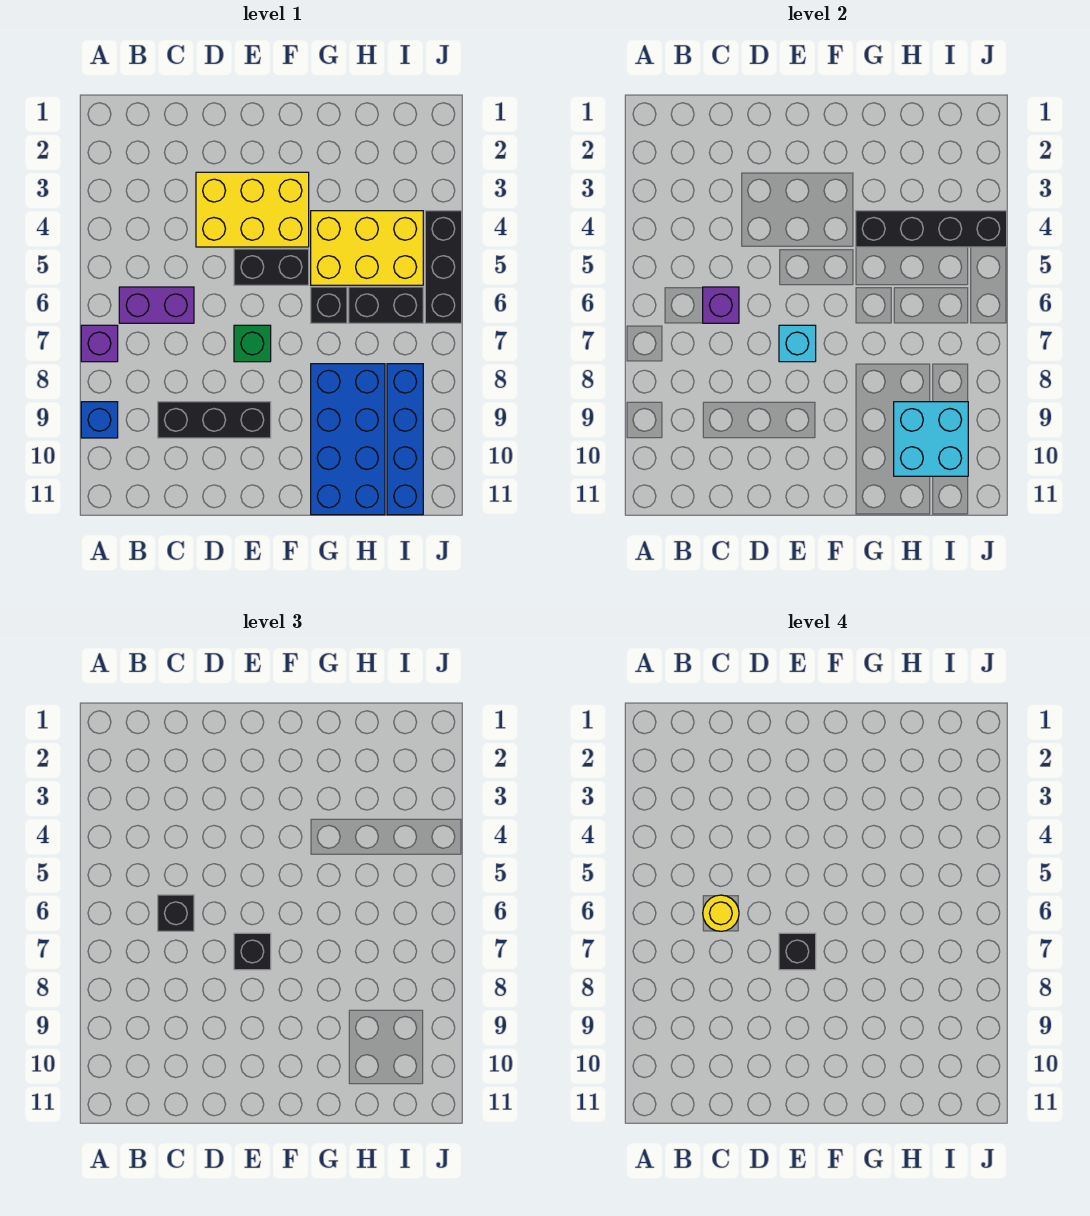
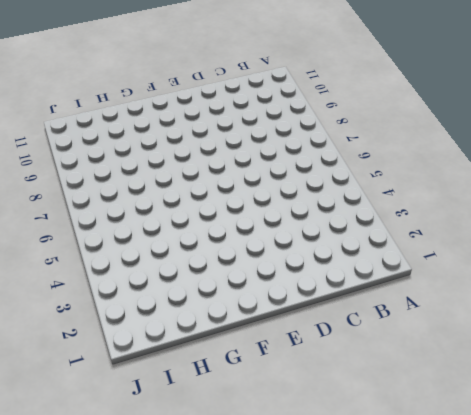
none -> purple brick A7 level 1
none -> blue brick A9 level 1
none -> purple brick B6:C6 level 1

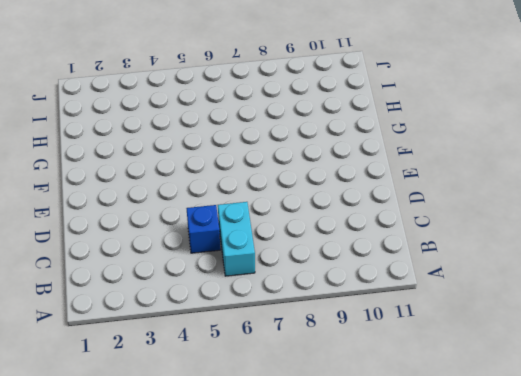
cyan brick B6:C6 level 1 -> purple brick B6:C6 level 1
blue brick C5 level 1 -> blue brick A9 level 1
none -> purple brick A7 level 1
none -> black brick C9:E9 level 1
none -> yellow brick D3:F4 level 1

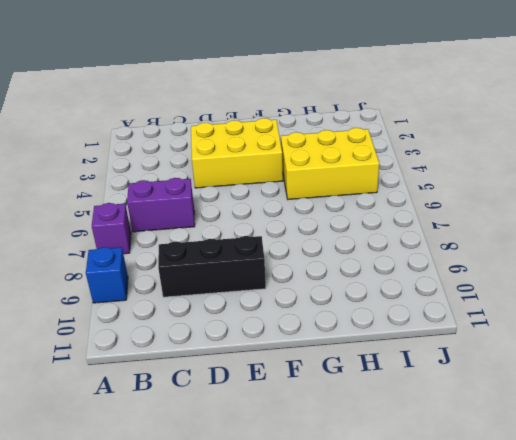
none -> black brick E5:F5 level 1
none -> green brick E7 level 1
none -> black brick G6 level 1

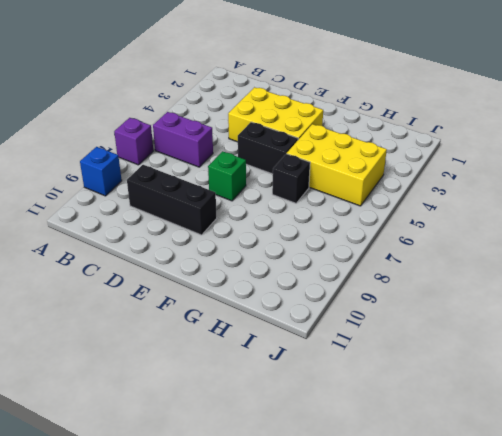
none -> blue brick G8:H11 level 1
none -> black brick H6:I6 level 1
none -> blue brick I8:I11 level 1

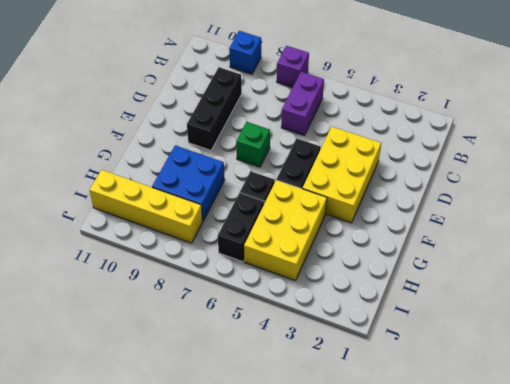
blue brick G8:H9 level 1 -> blue brick G8:H11 level 1
yellow brick I8:I11 level 1 -> blue brick I8:I11 level 1
none -> black brick J4:J6 level 1
none -> purple brick C6 level 2
none -> cyan brick E7 level 2

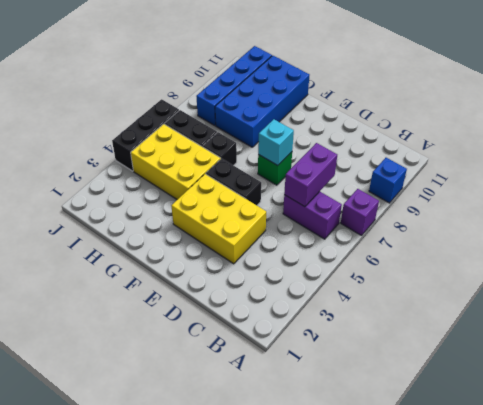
purple brick C6:C7 level 2 -> purple brick C6 level 2
none -> black brick C9:E9 level 1
none -> black brick G4:J4 level 2
none -> cyan brick H9:I10 level 2

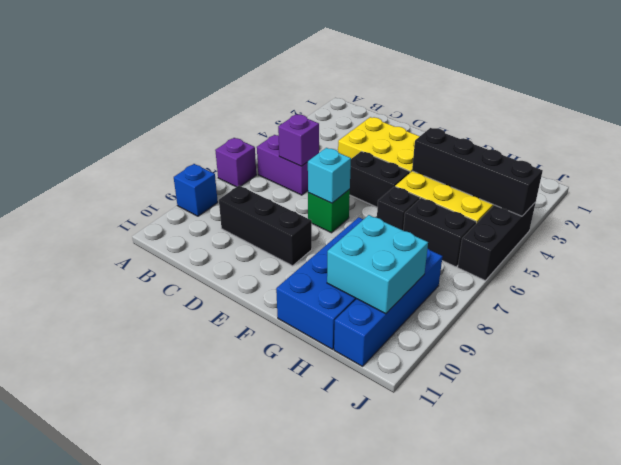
none -> black brick C6 level 3
none -> black brick E7 level 3
none -> yellow round brick C6 level 4

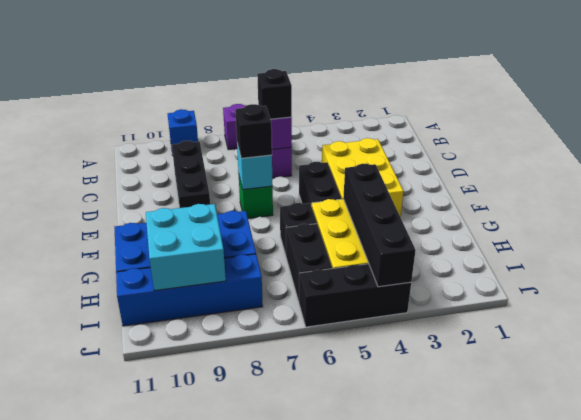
none -> yellow round brick C6 level 4
none -> black brick E7 level 4

